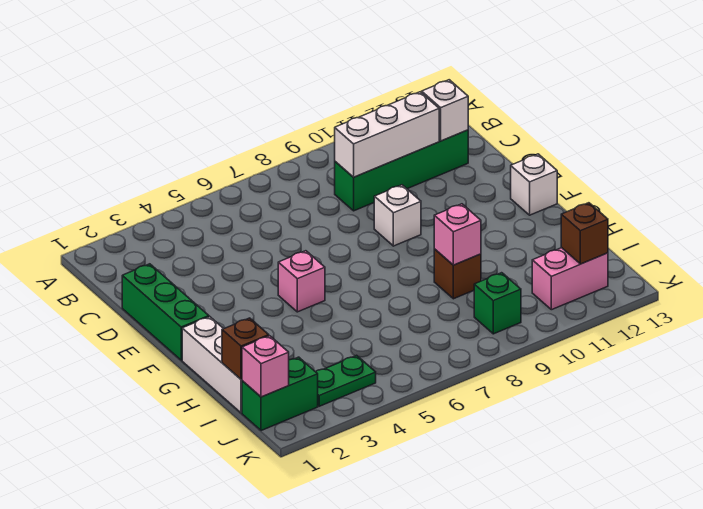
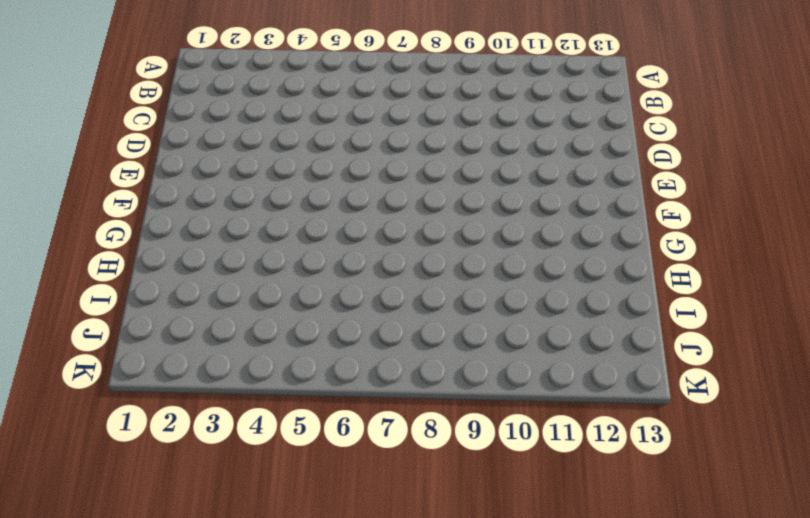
none -> green brick C9:C12 level 1
none -> green brick D1:F1 level 1
none -> white brick E9 level 1

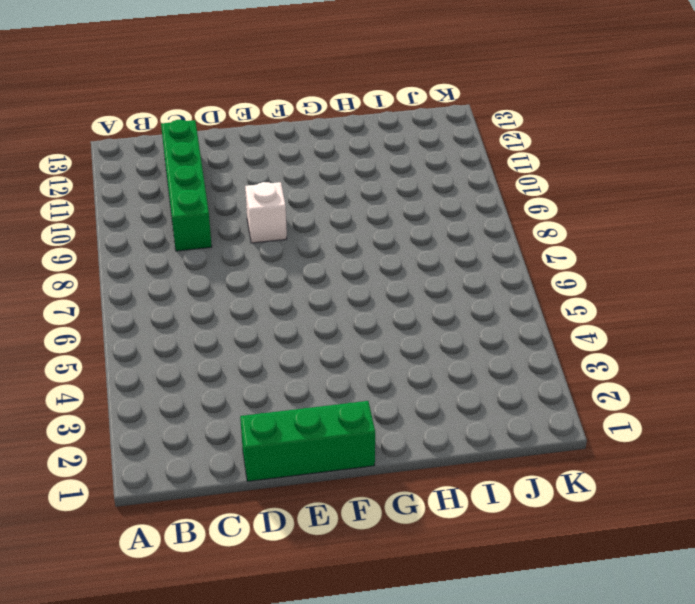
none -> pink brick F5 level 1
none -> white brick F13 level 1
none -> white brick G1:I1 level 1

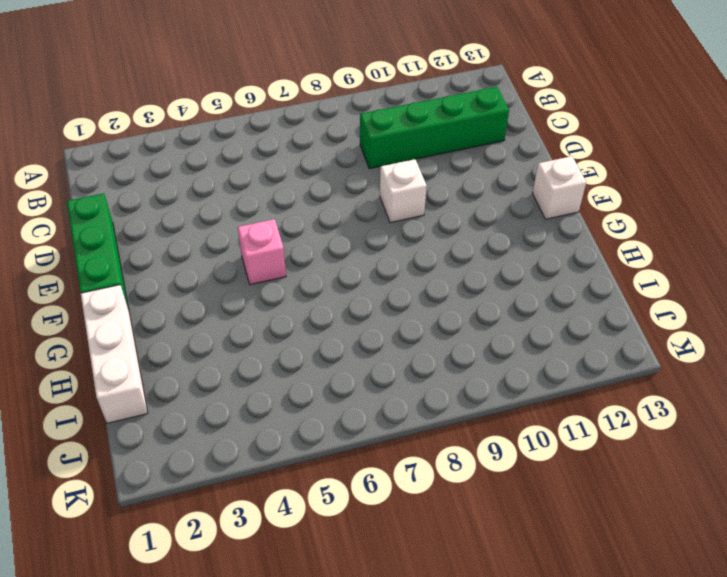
none -> brown brick H9 level 1
none -> green brick J1:J2 level 1
none -> green plate J3:J4 level 1

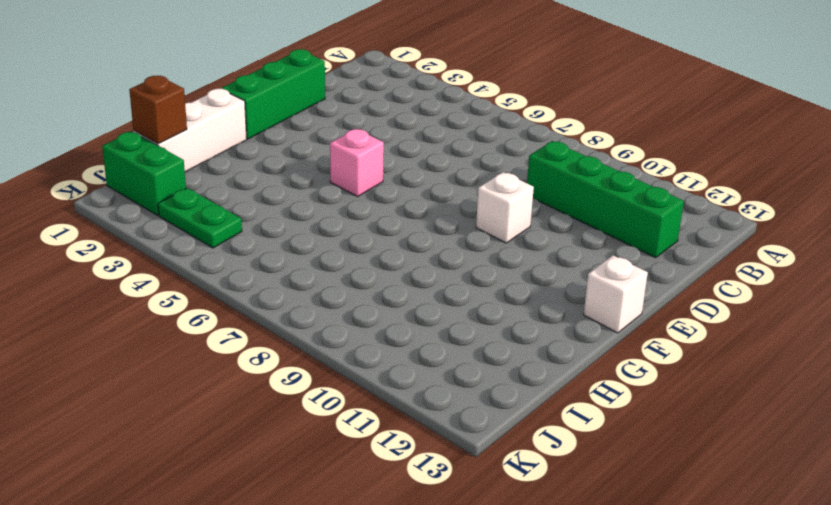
none -> brown brick H9 level 1
none -> green brick J9 level 1
none -> pink brick J11:J12 level 1

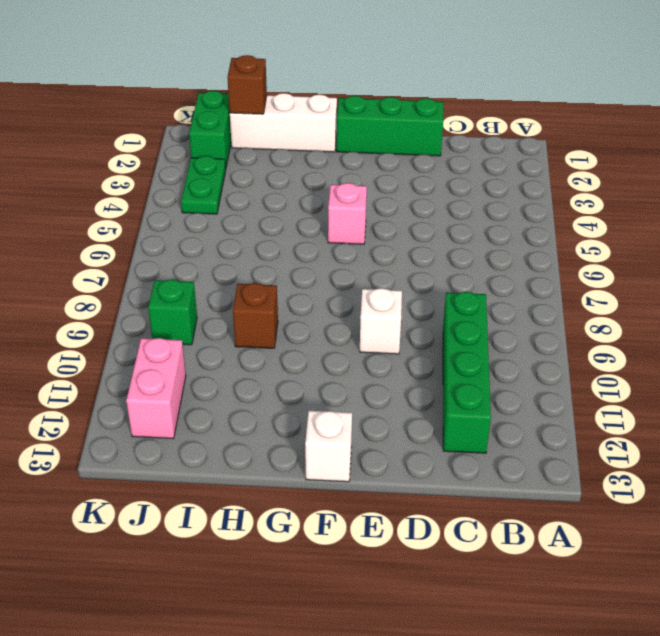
none -> white brick C9:C11 level 2
none -> white brick C12 level 2
none -> pink brick H9 level 2

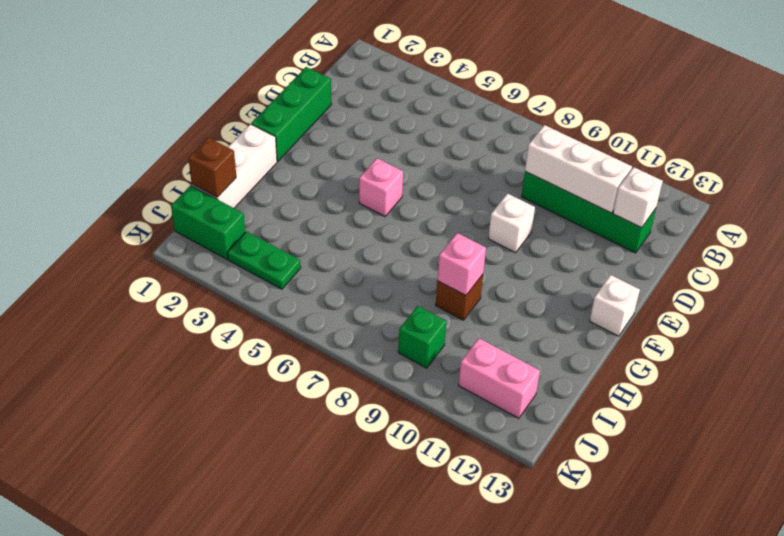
none -> pink brick J1 level 2
none -> brown brick J12 level 2

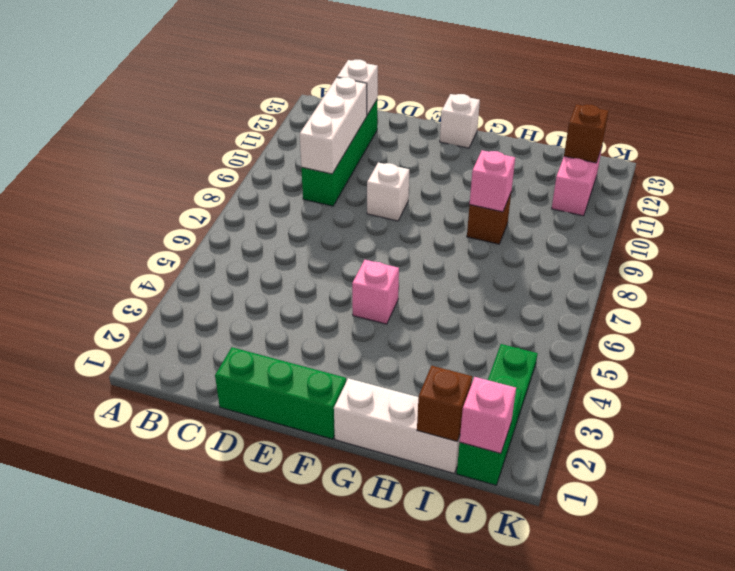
none -> green brick J9 level 1

